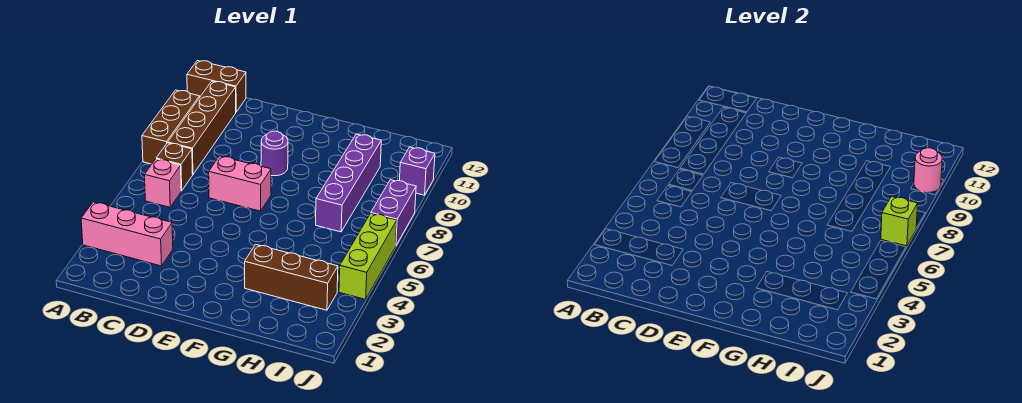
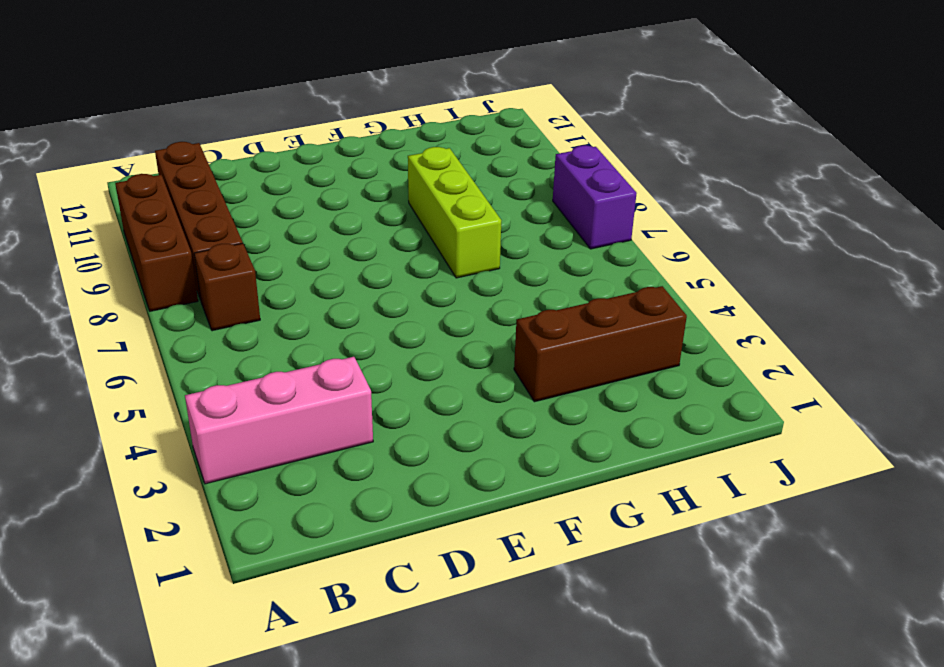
lime brick G7:G9 level 1 -> lime brick J4:J6 level 1
none -> brown brick A12:B12 level 1
none -> pink brick B6 level 1
none -> pink brick D7:E7 level 1

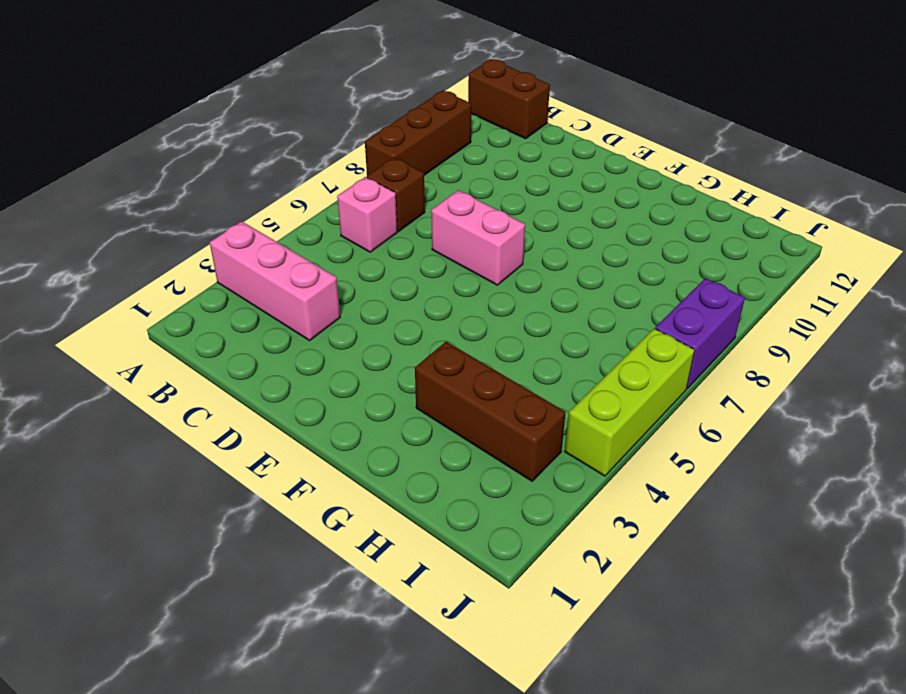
none -> brown brick B8:B11 level 1
none -> purple round brick E9 level 1
none -> purple brick H7:H10 level 1

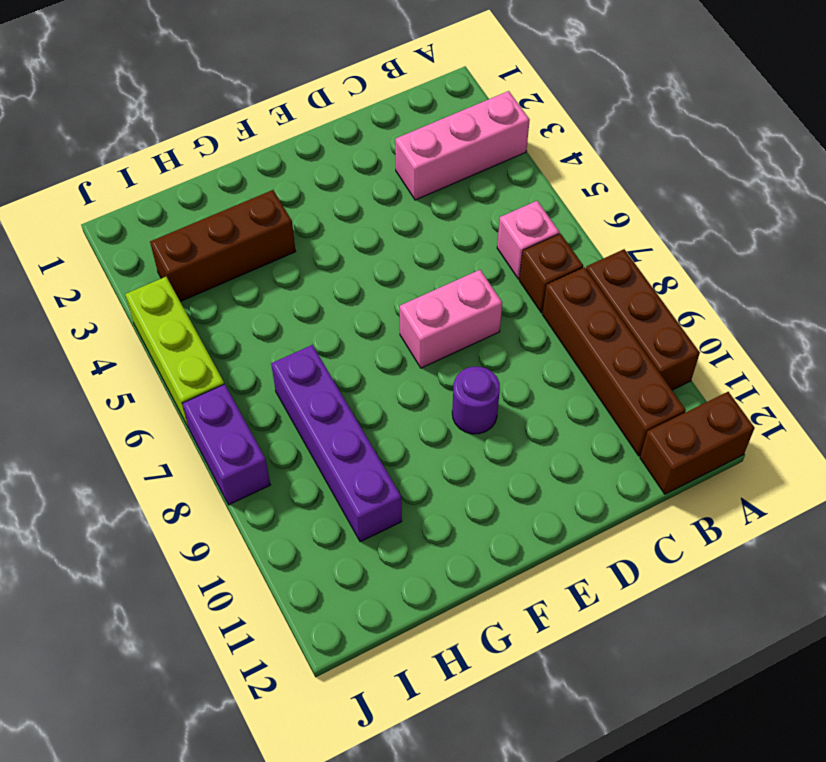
none -> purple brick J10 level 1
none -> lime brick J7 level 2
none -> pink round brick J10 level 2

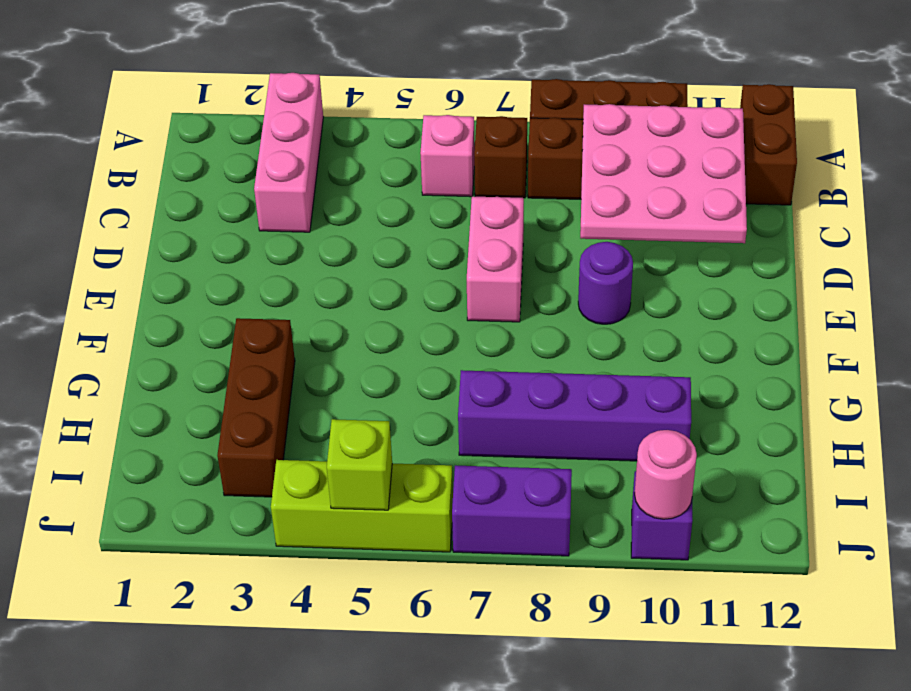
pink plate B9:D11 level 2 -> none
lime brick J5 level 2 -> lime brick J7 level 2

